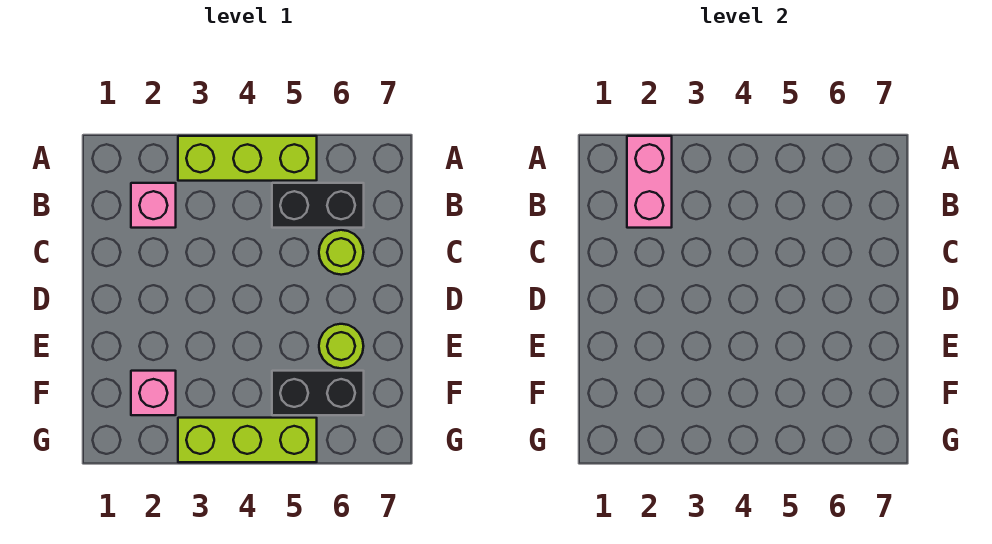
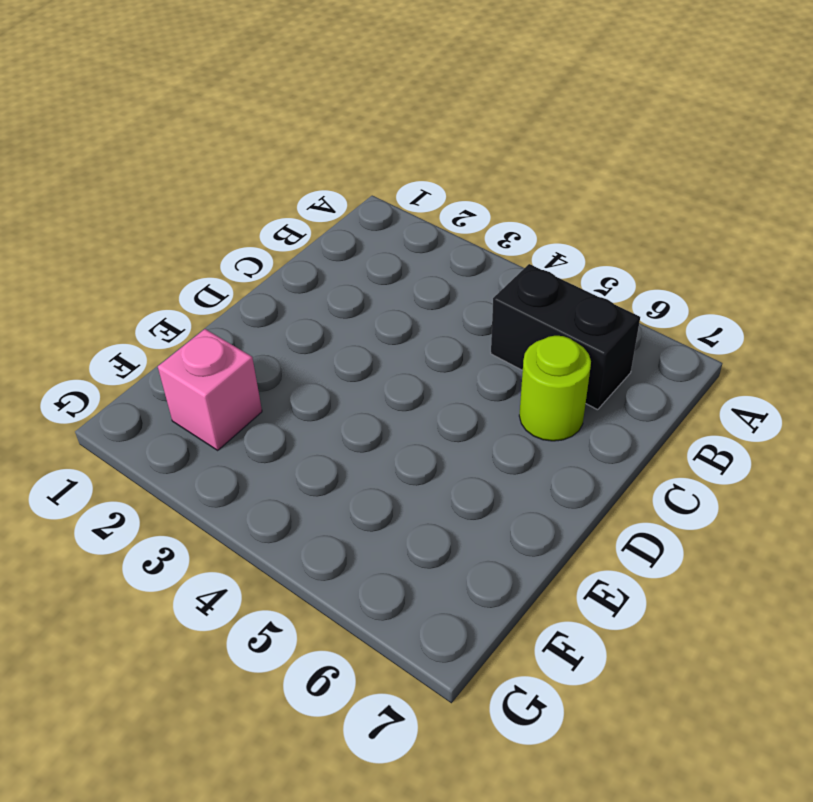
none -> lime brick A3:A5 level 1
none -> pink brick B2 level 1

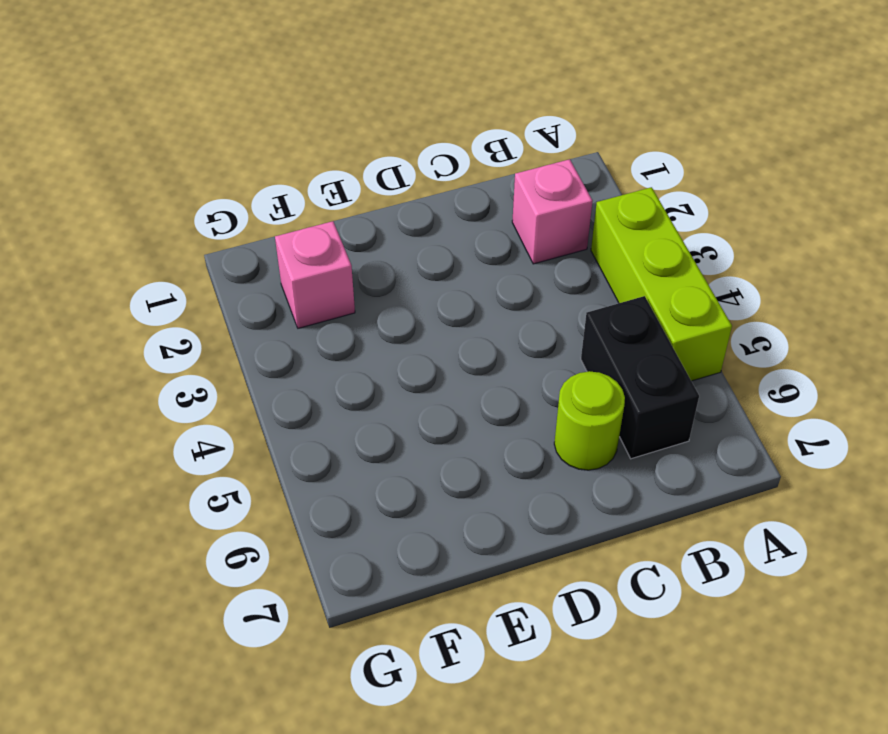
none -> lime round brick E6 level 1
none -> black brick F5:F6 level 1

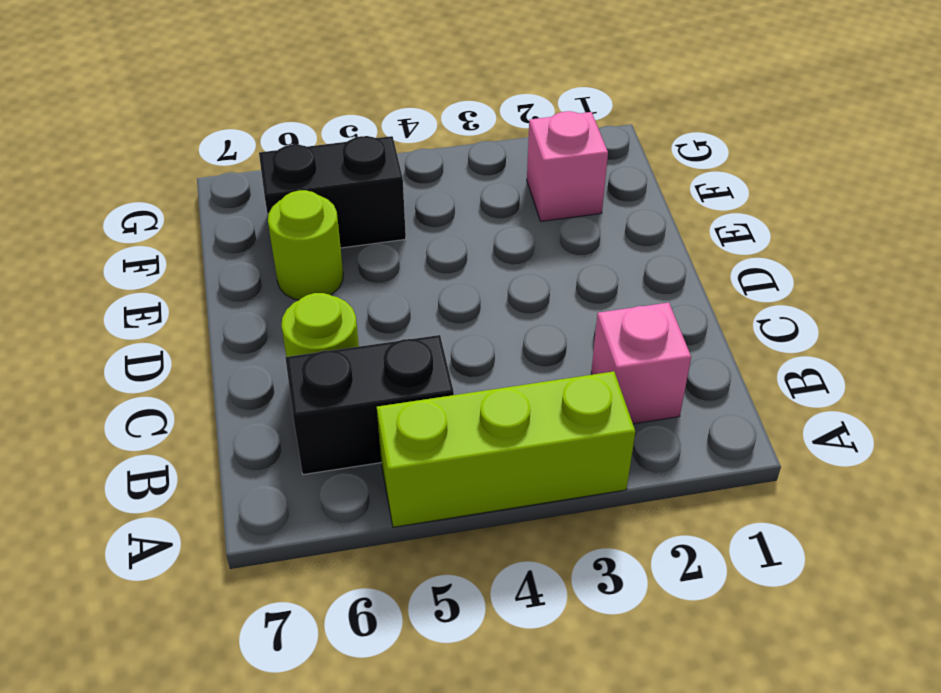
none -> lime brick G3:G5 level 1
none -> pink brick A2:B2 level 2

